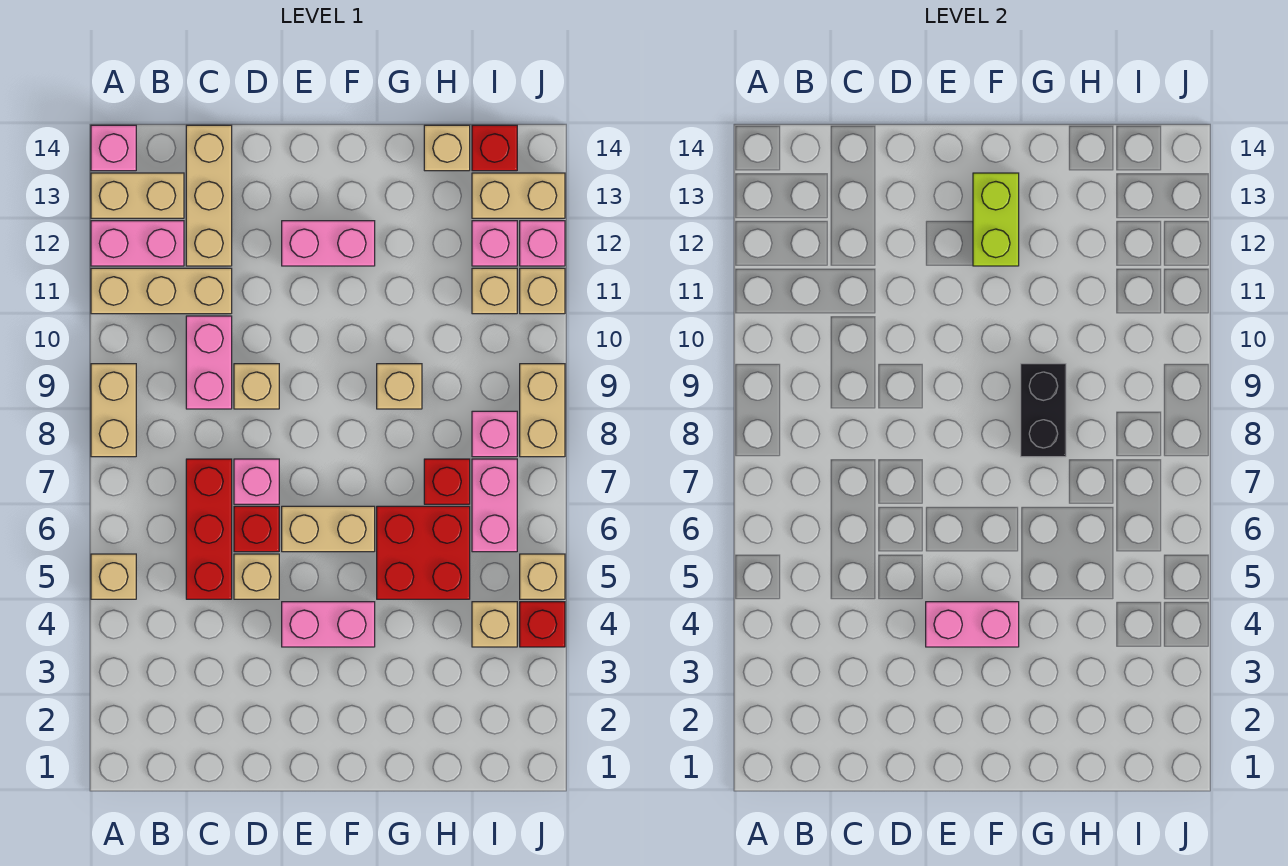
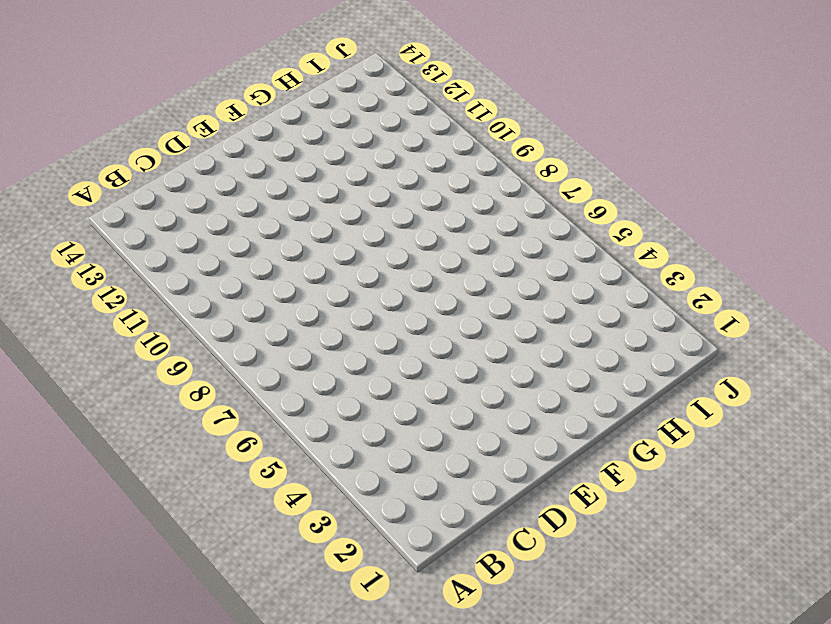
none -> tan brick A5 level 1
none -> tan brick A8:A9 level 1
none -> tan brick A11:C11 level 1
none -> pink brick A12:B12 level 1

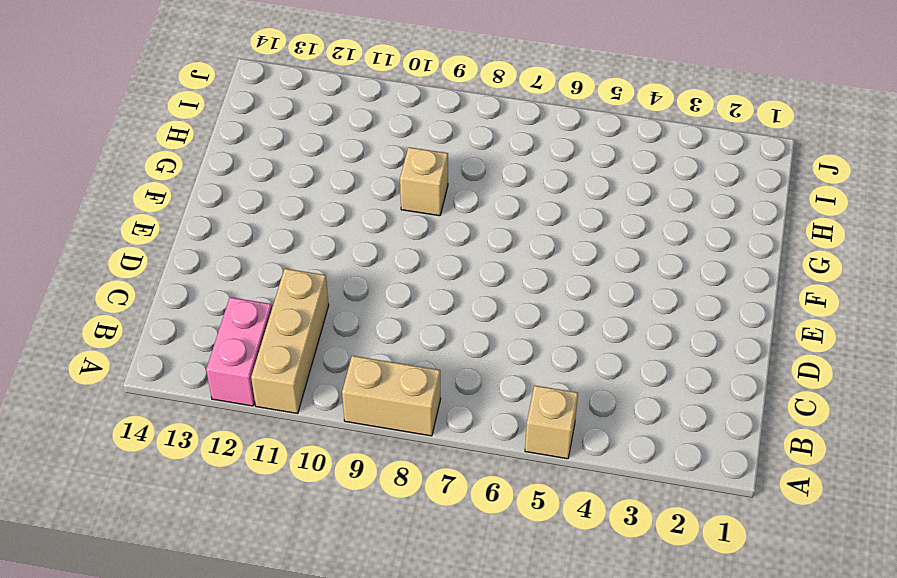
none -> tan brick A13:B13 level 1
none -> pink brick A14 level 1
none -> red brick C5:C7 level 1
none -> pink brick C9:C10 level 1

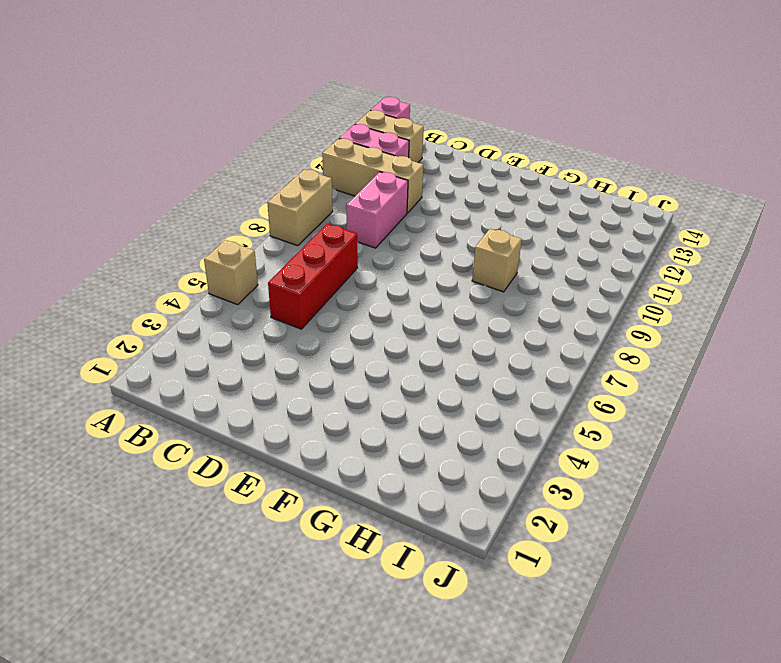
none -> tan brick C12:C14 level 1
none -> tan brick D5 level 1
none -> red brick D6 level 1
none -> pink brick D7 level 1

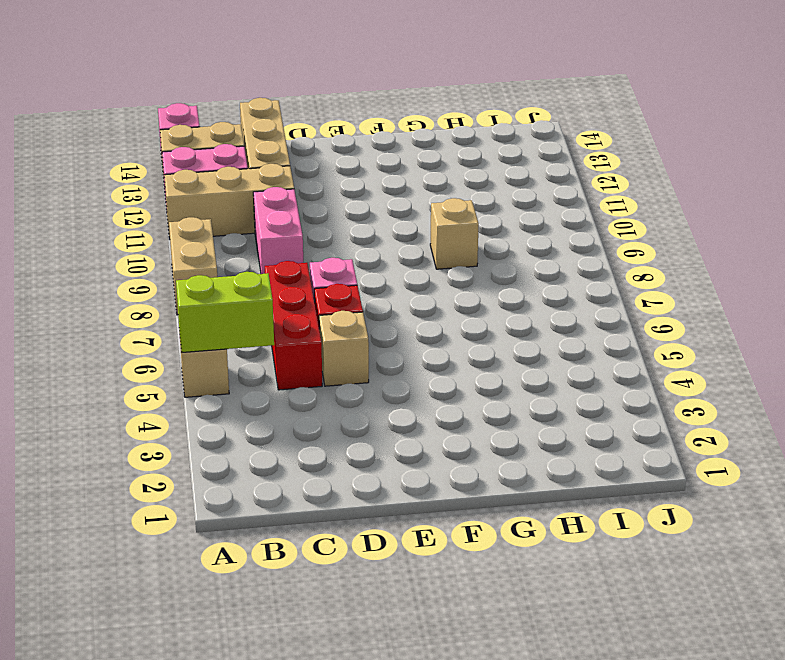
lime brick A5:B5 level 2 -> lime brick F12:F13 level 2
none -> tan brick D9 level 1
none -> pink brick E4:F4 level 1
none -> tan brick E6:F6 level 1
none -> pink brick E12:F12 level 1

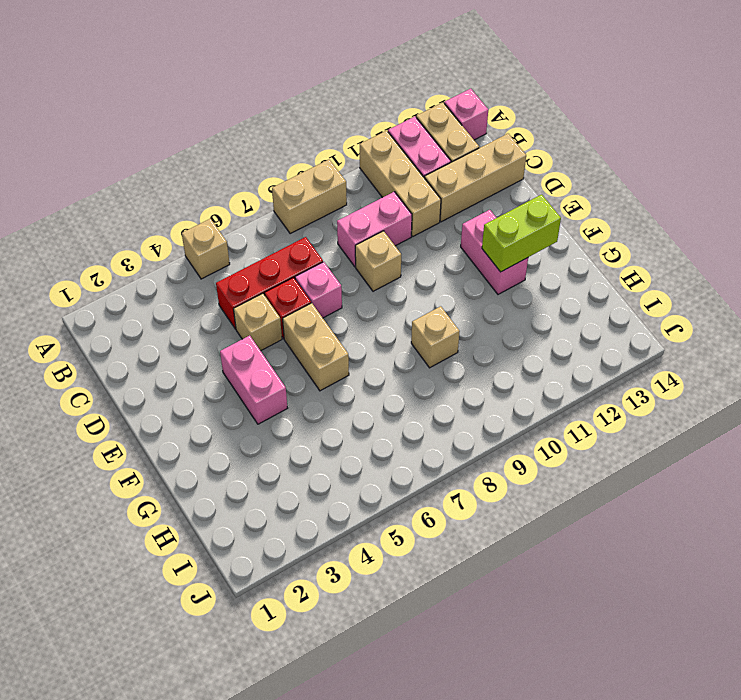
none -> red brick G5:H6 level 1
none -> red brick H7 level 1
none -> tan brick H14 level 1
none -> tan brick I4 level 1

